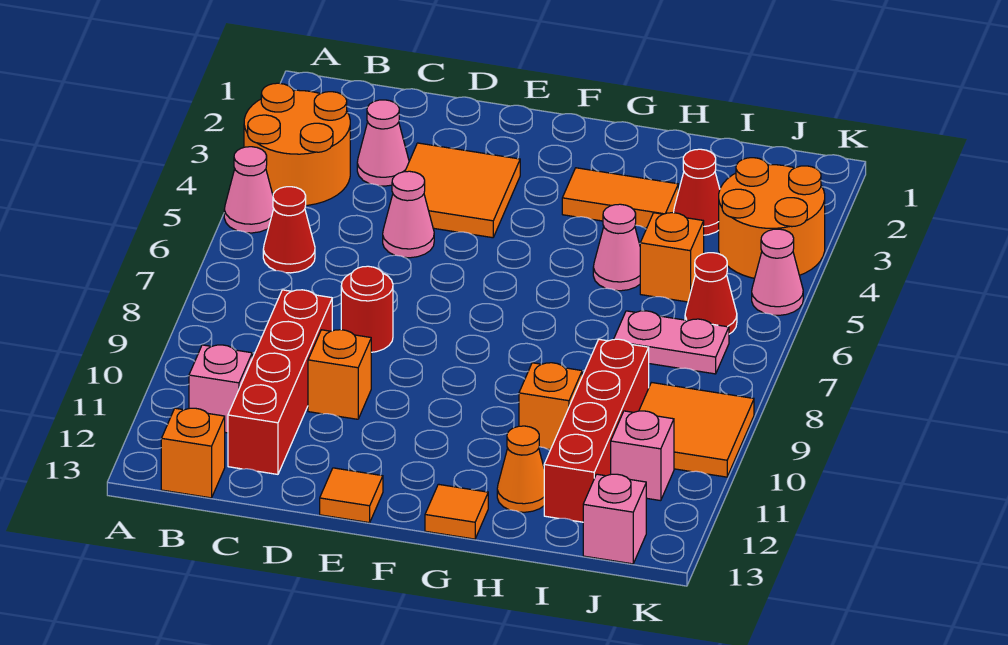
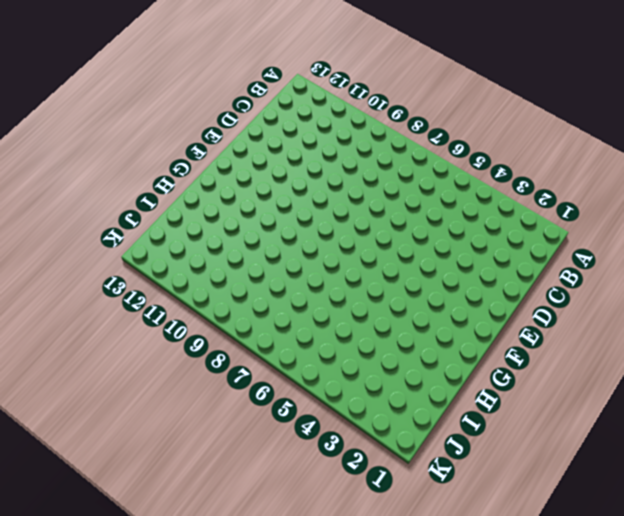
none -> orange round brick A3:B4 level 1
none -> pink cone A5 level 1
none -> red cone B6 level 1

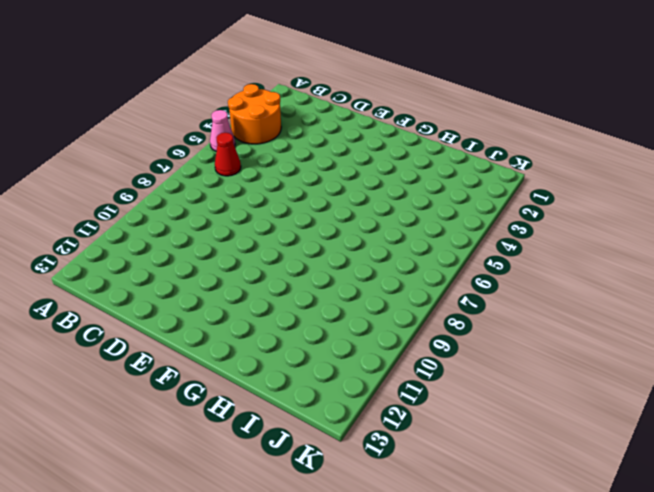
none -> pink brick B11 level 1
none -> orange brick B13 level 1
none -> pink cone C3 level 1

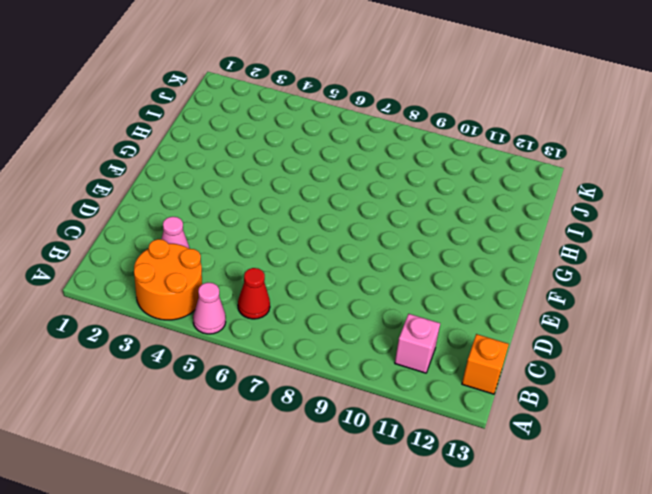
none -> red brick C9:C12 level 1
none -> orange tile D3:E4 level 1
none -> pink cone D5 level 1

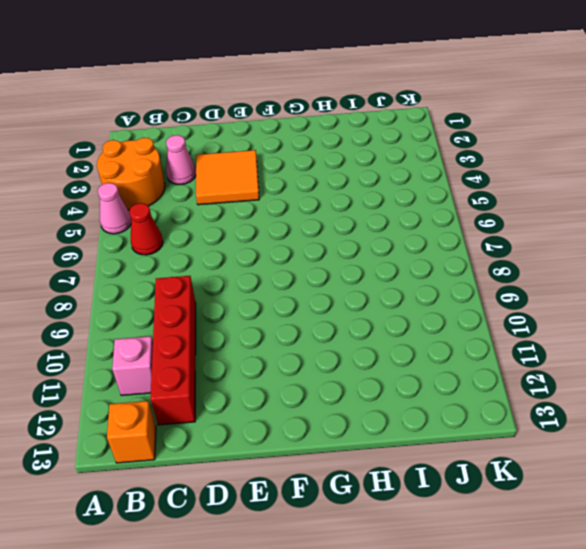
none -> pink cone D5 level 1
none -> red round brick D8 level 1
none -> orange brick D10 level 1

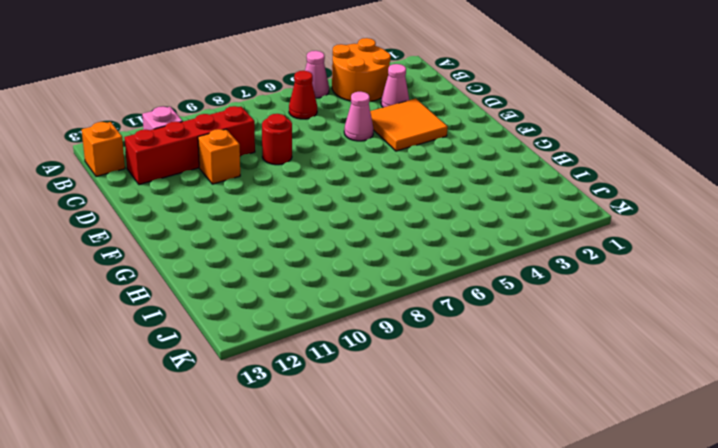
none -> orange tile E13 level 1
none -> orange tile G3:H3 level 1
none -> orange tile G13 level 1

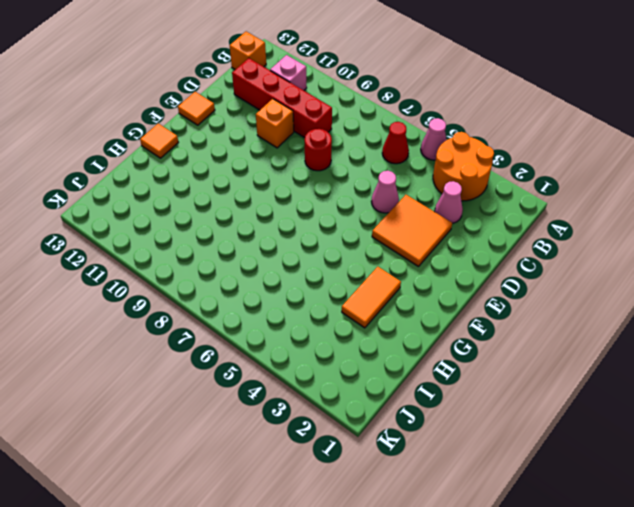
none -> pink cone H5 level 1
none -> orange brick H10 level 1
none -> orange cone H12 level 1

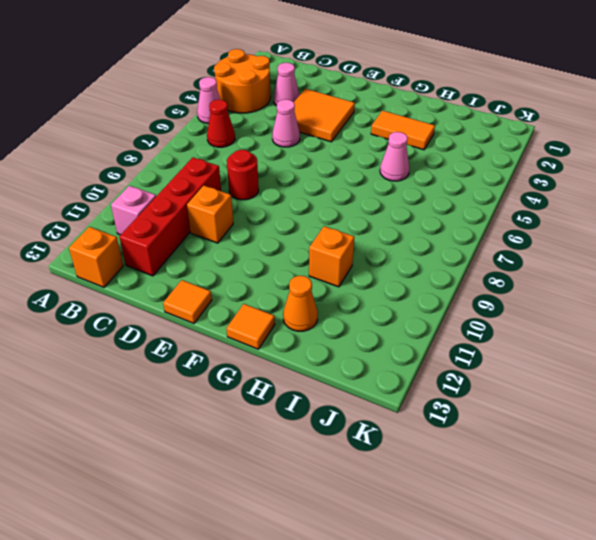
none -> red cone I3 level 1
none -> orange brick I5 level 1
none -> pink plate I7:J7 level 1

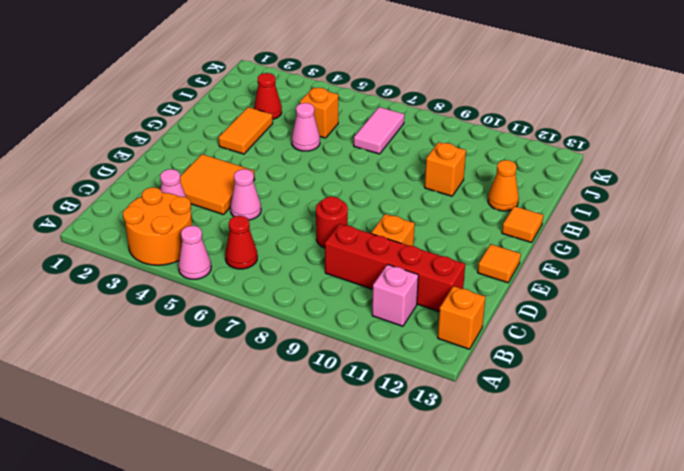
pink tile I7:J7 level 1 -> pink plate I7:J7 level 1
none -> red brick I9:I12 level 1
none -> orange round brick J3:K4 level 1
none -> red cone J6 level 1

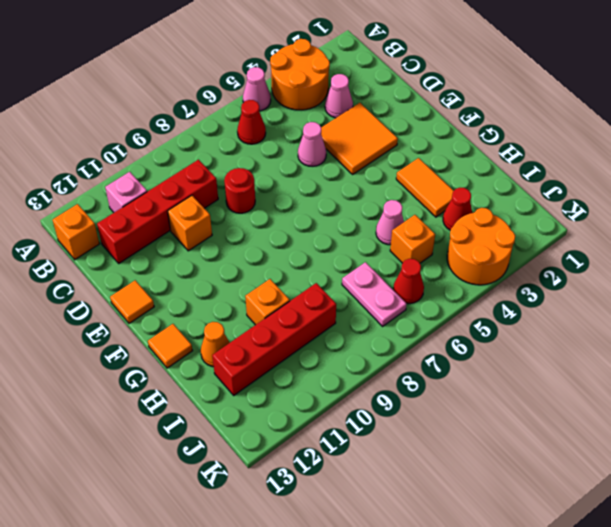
none -> orange tile J9:K10 level 1
none -> pink brick J11 level 1
none -> pink brick J13 level 1

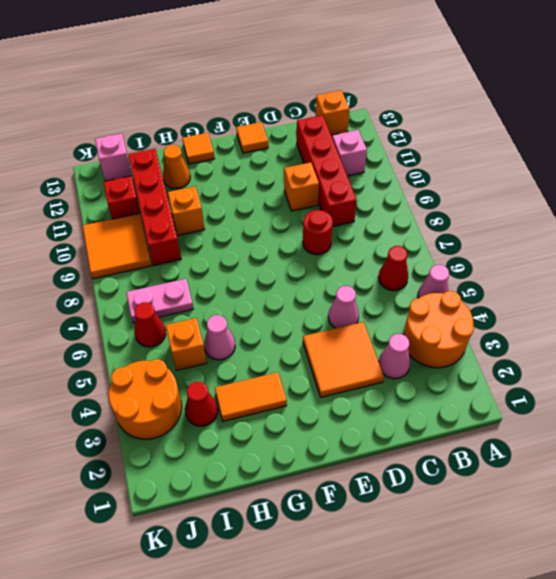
red brick J11 level 1 -> pink brick J11 level 1
none -> pink cone K5 level 1

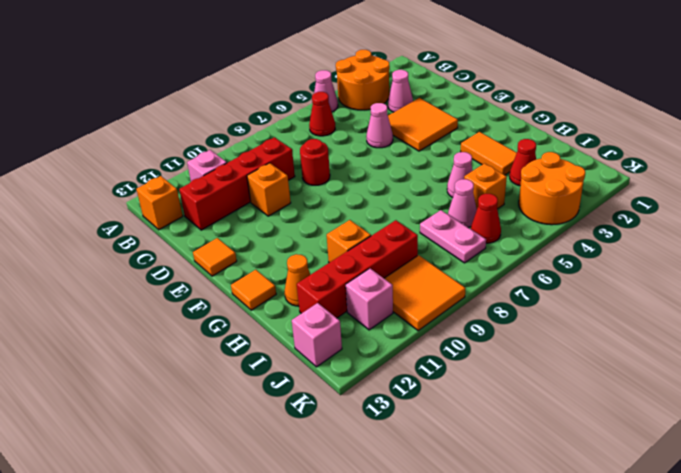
pink cone I6 level 1 -> pink cone K5 level 1

